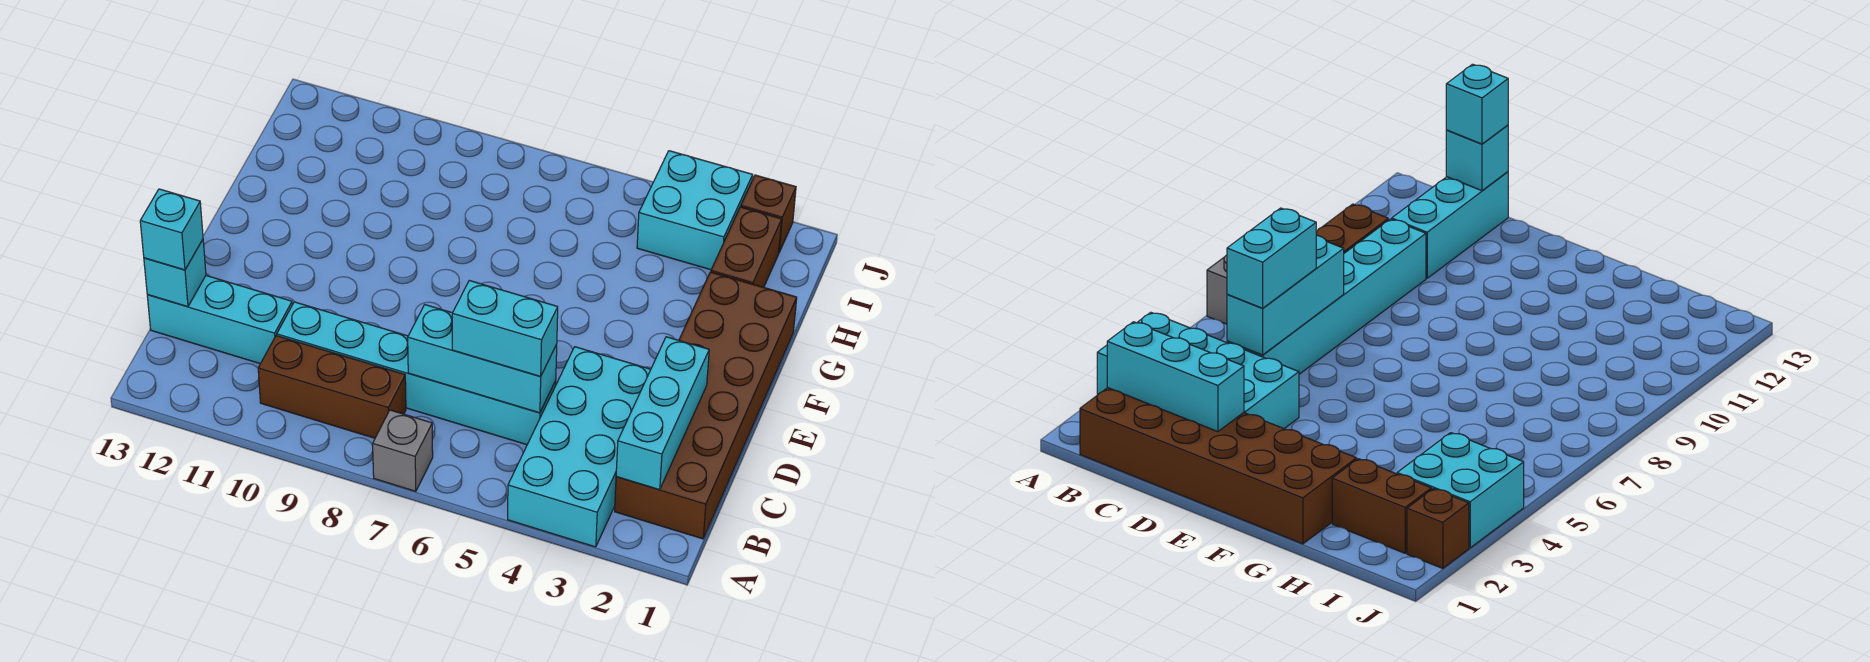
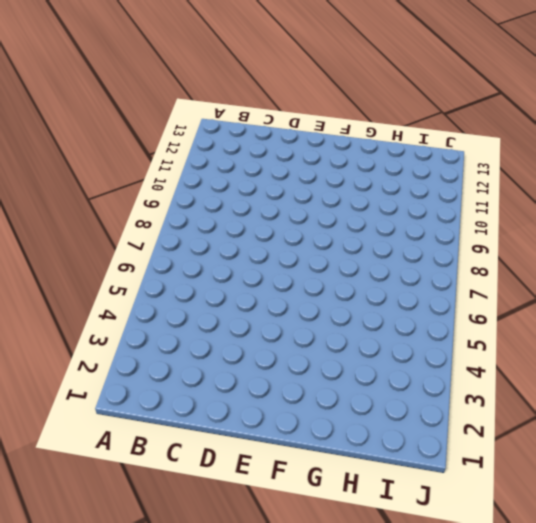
none -> cyan brick A3:D4 level 1
none -> grey brick A7 level 1
none -> brown brick B1:G2 level 1

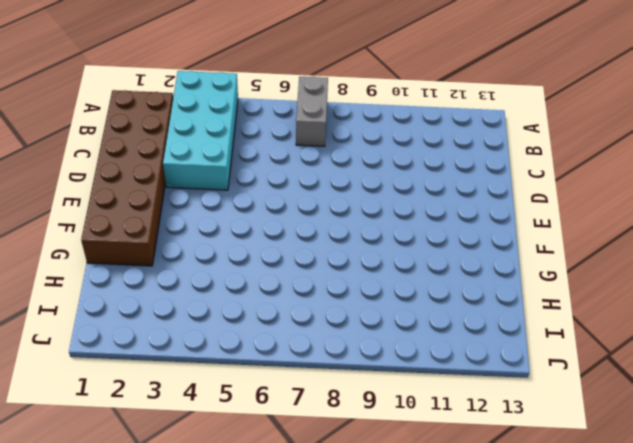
grey brick A7:B7 level 1 -> grey brick A7 level 1
none -> brown brick B8:B10 level 1
none -> cyan brick C5:C10 level 1
none -> cyan brick C11:C13 level 1

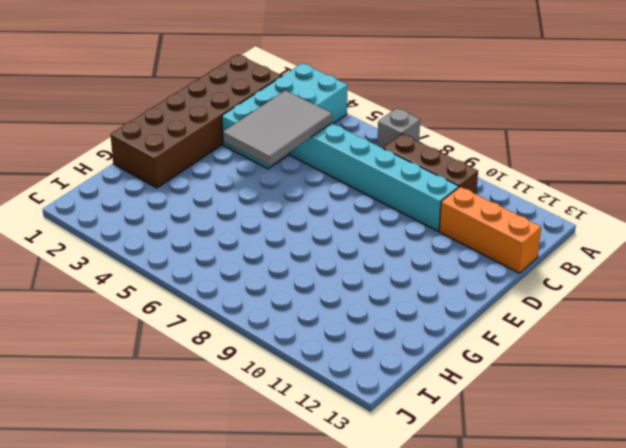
grey tile C4:E5 level 2 -> cyan brick C5:C7 level 2
orange brick C11:C13 level 1 -> cyan brick C11:C13 level 1
none -> brown brick H2:I2 level 1
none -> cyan brick I3:J4 level 1
none -> brown brick J2 level 1

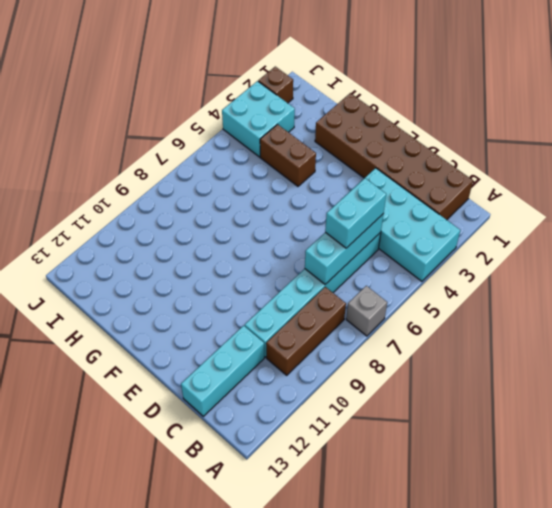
brown brick G4:H4 level 1 -> brown brick H2:I2 level 1
none -> cyan brick B2:D2 level 2
none -> cyan brick C13 level 2
none -> cyan brick C13 level 3

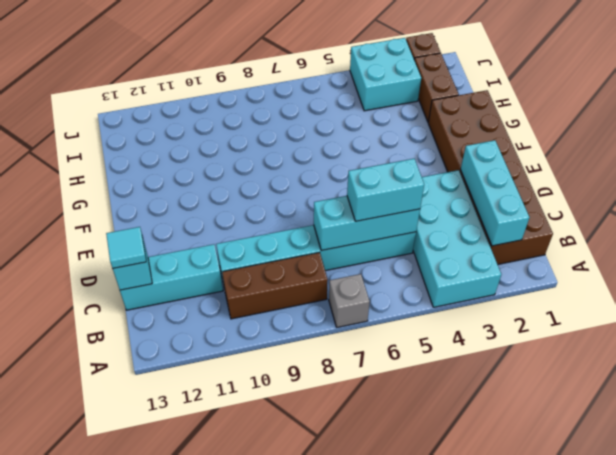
cyan tile C13 level 3 -> cyan brick C13 level 3

